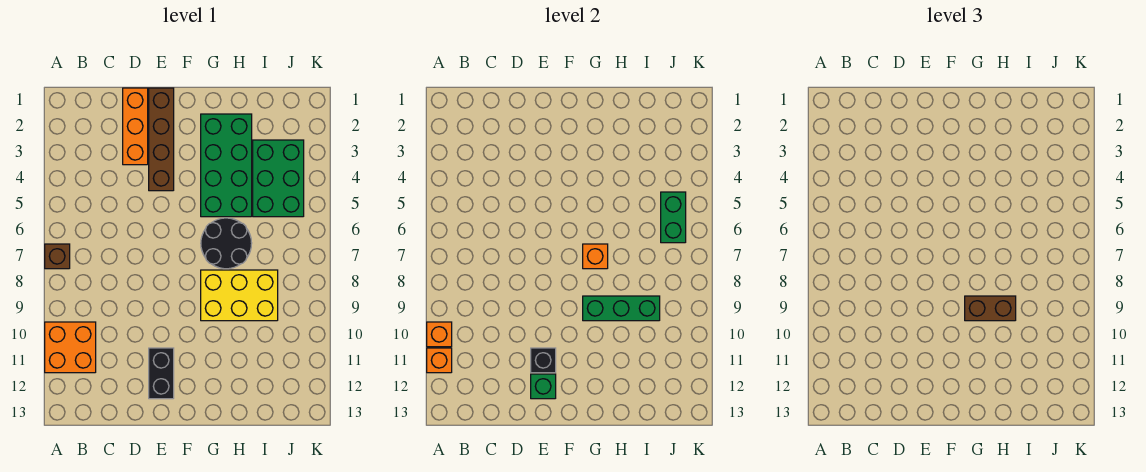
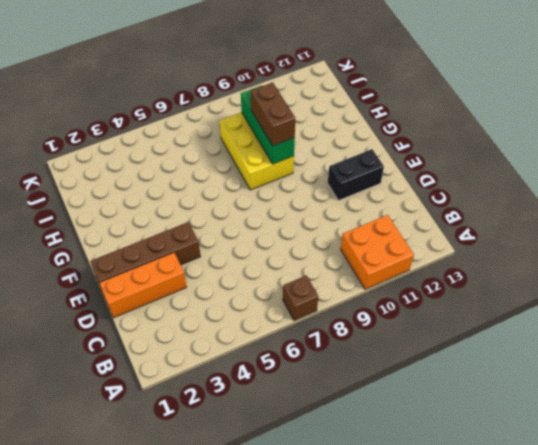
none -> green brick G2:H5 level 1
none -> black round brick G6:H7 level 1
none -> green brick I3:J5 level 1

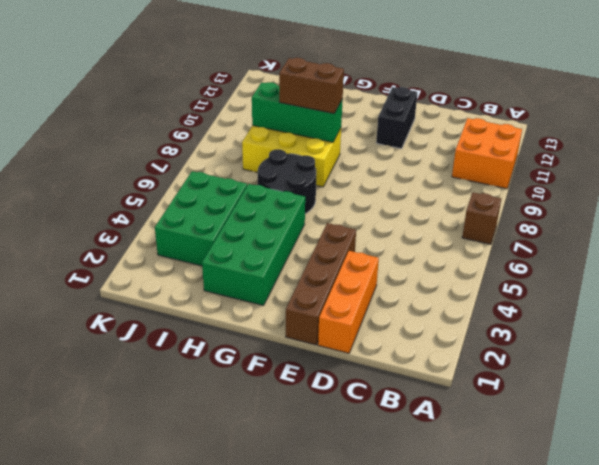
none -> orange brick A10 level 2
none -> orange brick A11 level 2
none -> black brick E11 level 2

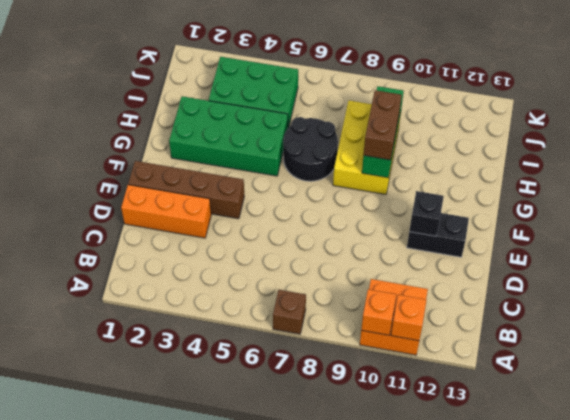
none -> green brick E12 level 2
none -> orange brick G7 level 2
none -> green brick J5:J6 level 2

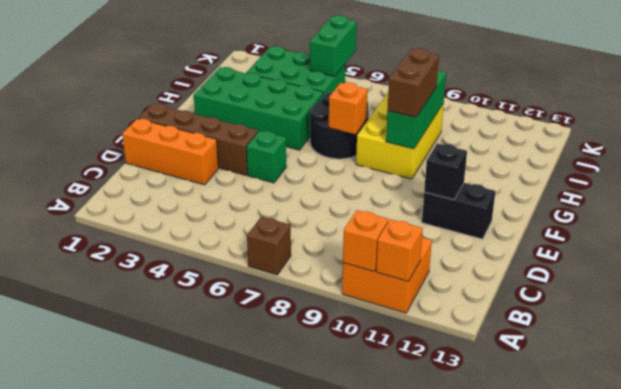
green brick E5 level 1 -> green brick E12 level 2
green brick J5:K5 level 2 -> green brick J5:J6 level 2

